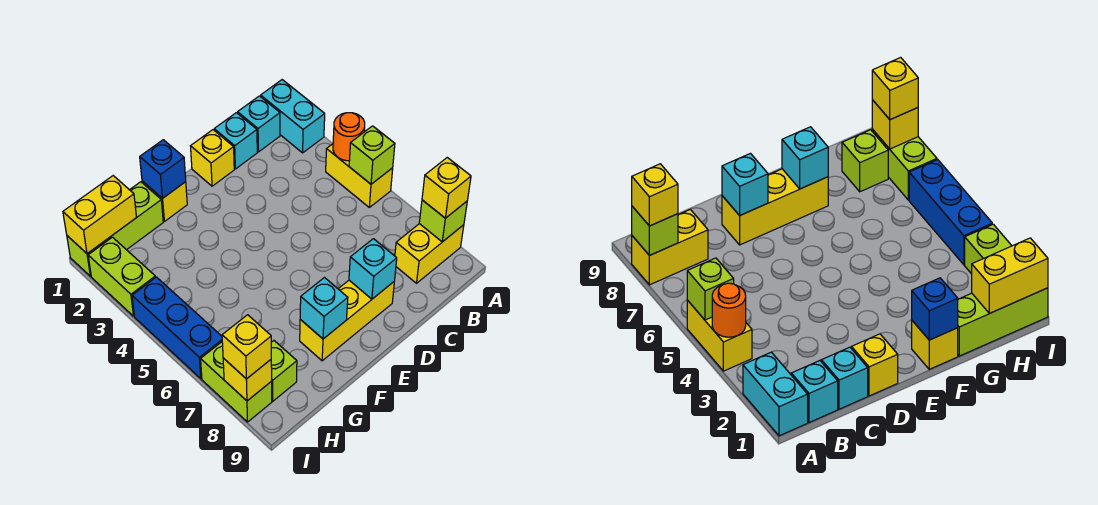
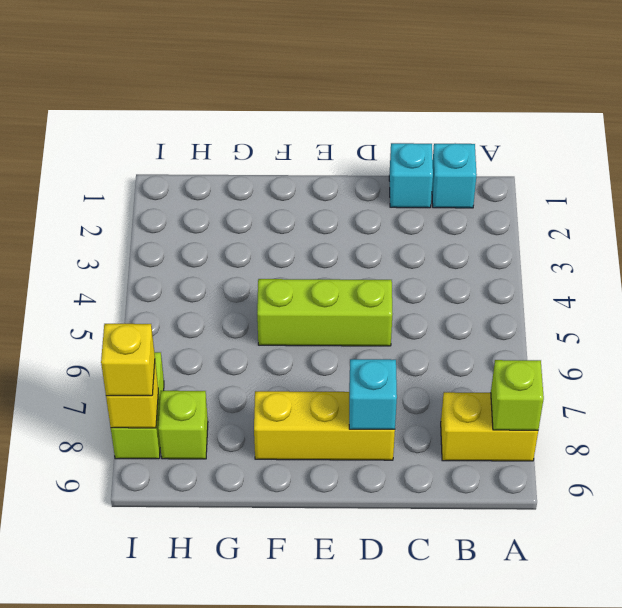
lime brick D5:F5 level 1 -> lime brick G1:I1 level 1
none -> cyan brick A1:A2 level 1
none -> yellow brick A4:A5 level 1
none -> yellow brick D1 level 1

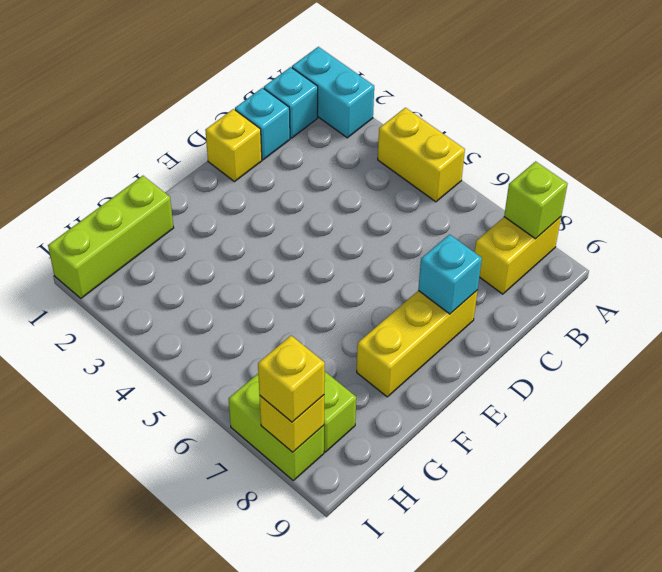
none -> yellow brick F1 level 1
none -> lime brick I2:I3 level 1
none -> blue brick I4:I6 level 1

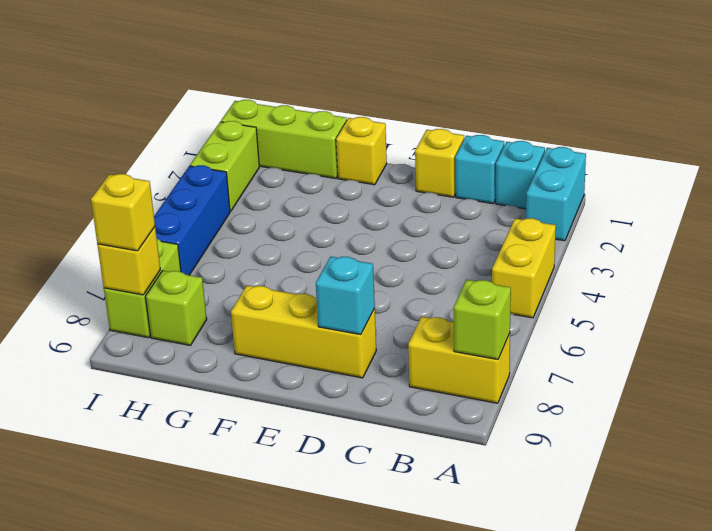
none -> orange round brick A4 level 2
none -> lime brick A5 level 2
none -> blue brick F1 level 2

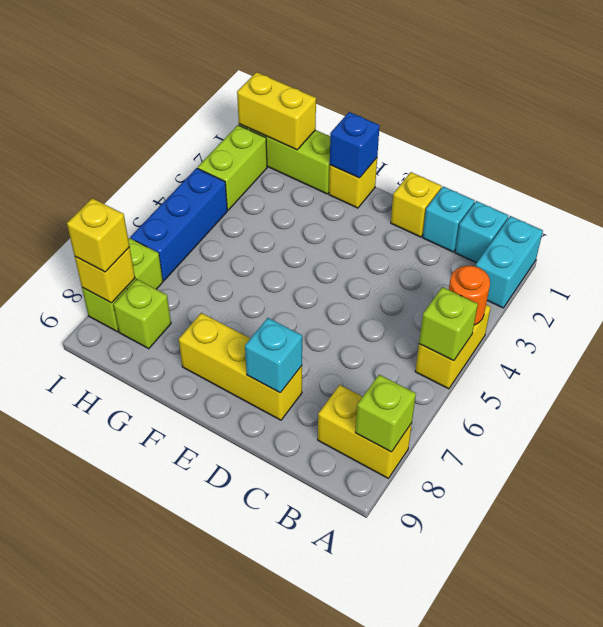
none -> cyan brick F8 level 2
none -> yellow brick A8 level 3

